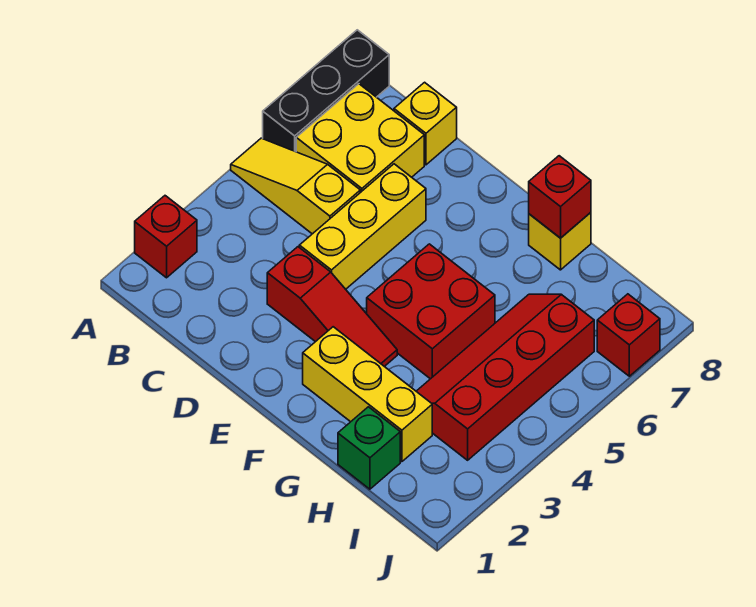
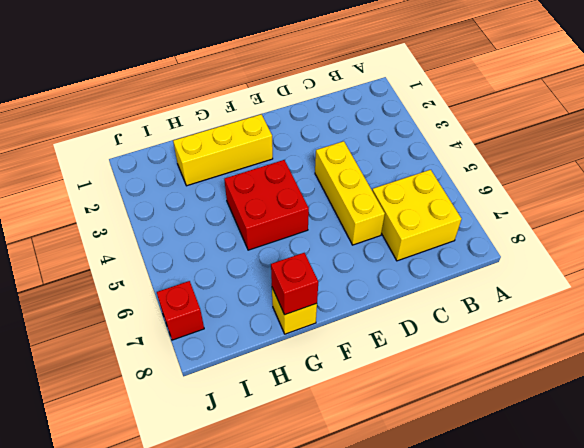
none -> red brick A2 level 1
none -> yellow slope A5:C5 level 1 top C
none -> black brick A6:A8 level 1

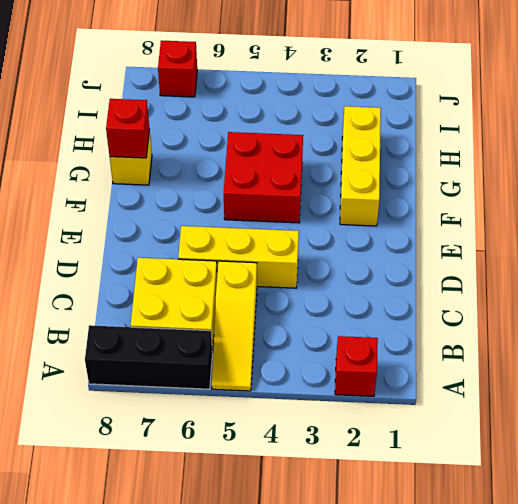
none -> yellow brick C8 level 1
none -> red slope D3:F3 level 1 top D
none -> green brick H1 level 1

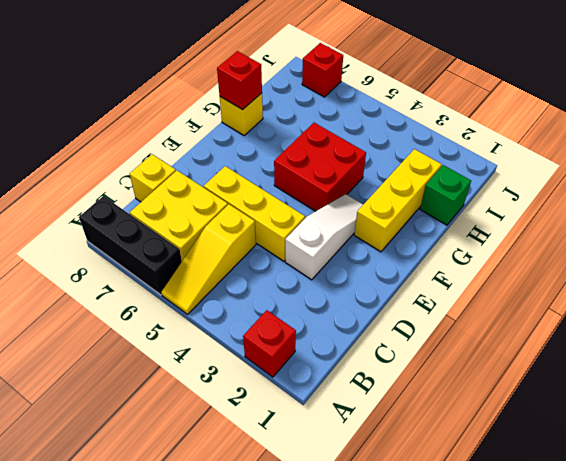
white slope D3:F3 level 1 top D -> red slope D3:F3 level 1 top D
none -> red slope H3:I6 level 1 top I

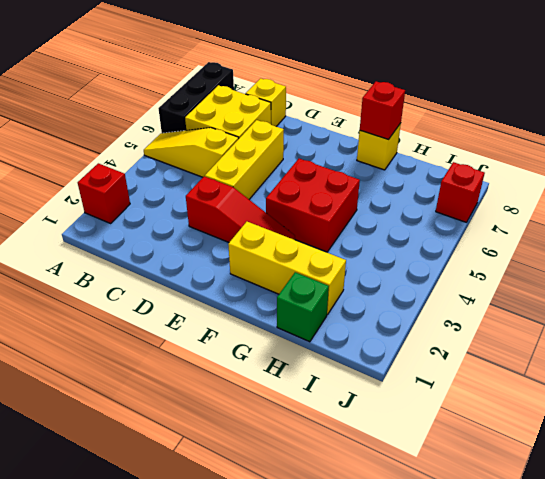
none -> red slope H3:I6 level 1 top I

